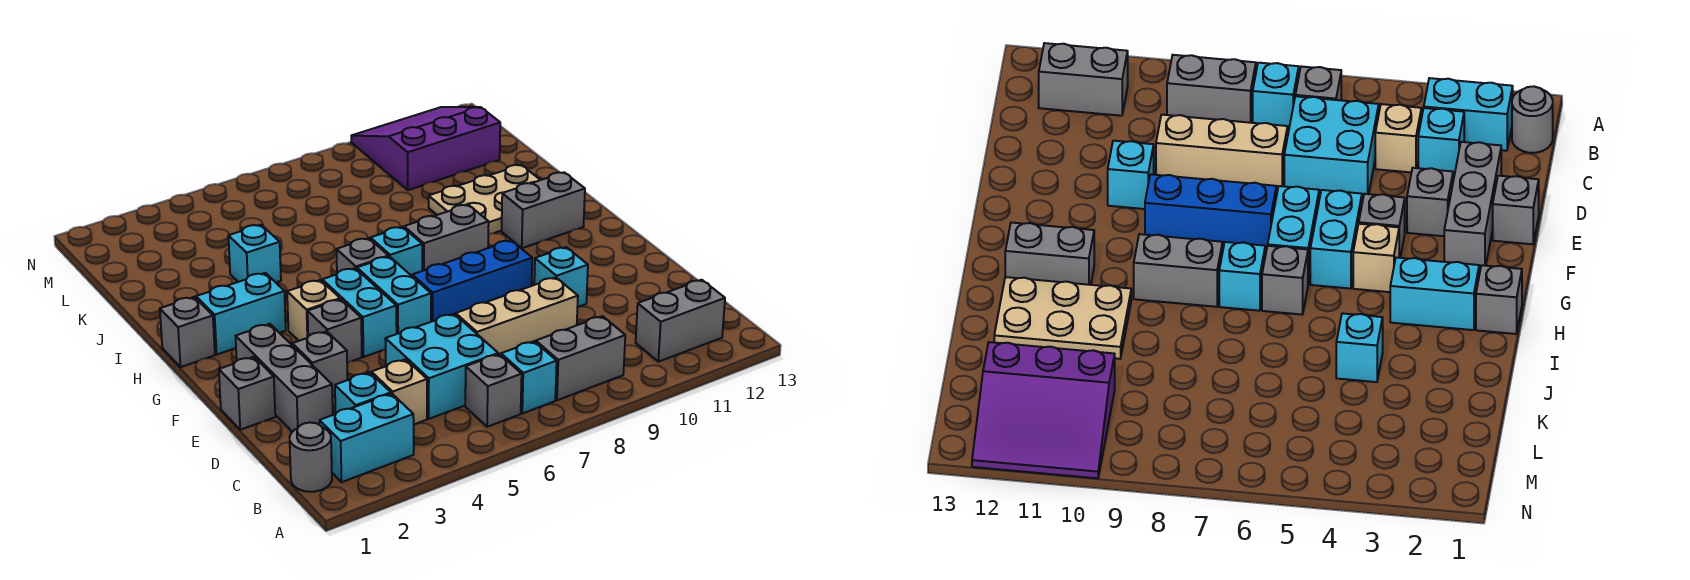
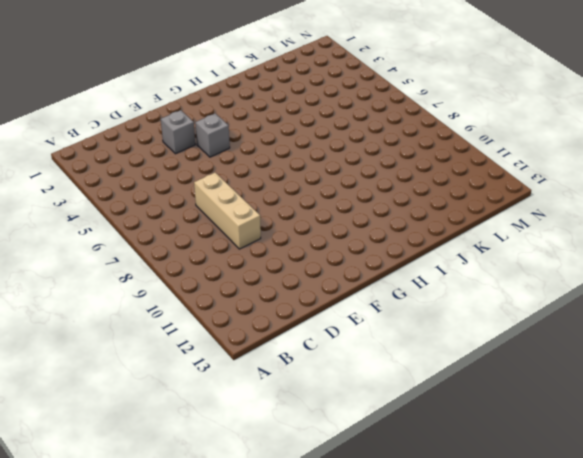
none -> grey round brick B1 level 1
none -> cyan brick B2:B3 level 1
none -> grey brick B6 level 1

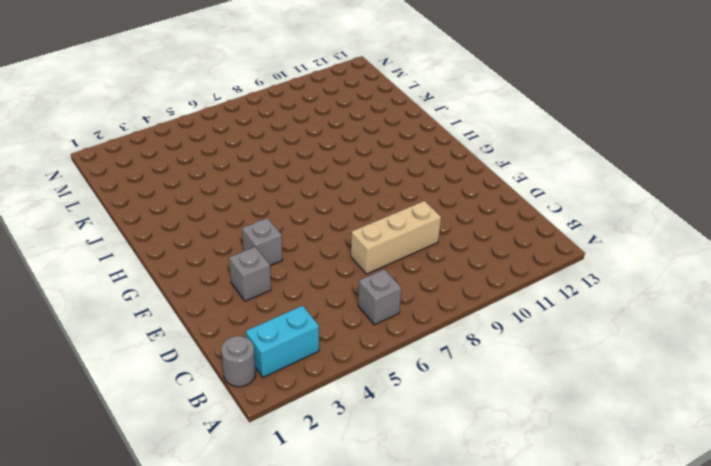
none -> cyan brick B7 level 1
none -> grey brick B8:B9 level 1
none -> grey brick B11:B12 level 1

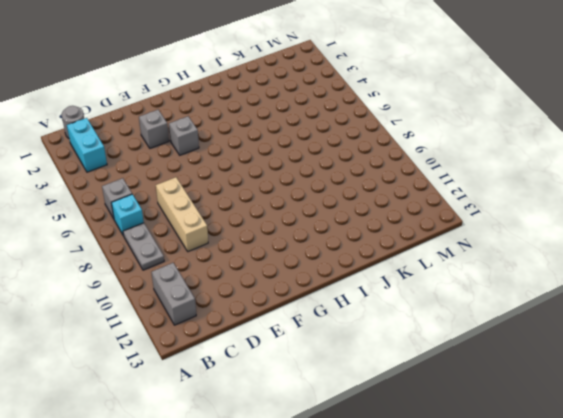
grey plate B8:B9 level 1 -> grey brick B8:B9 level 1
none -> cyan brick C3 level 1
none -> tan brick C4 level 1
none -> cyan brick C5:D6 level 1

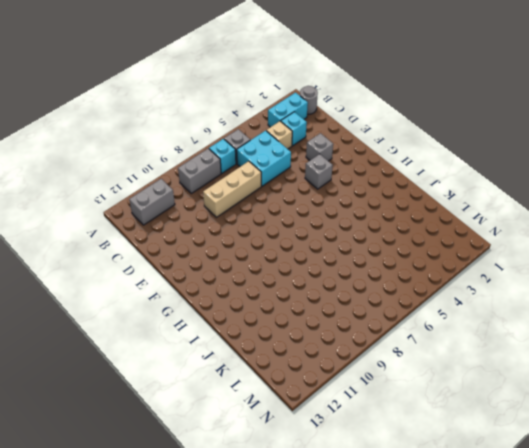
none -> grey brick D2:F2 level 1
none -> grey brick E1 level 1
none -> cyan brick E10 level 1

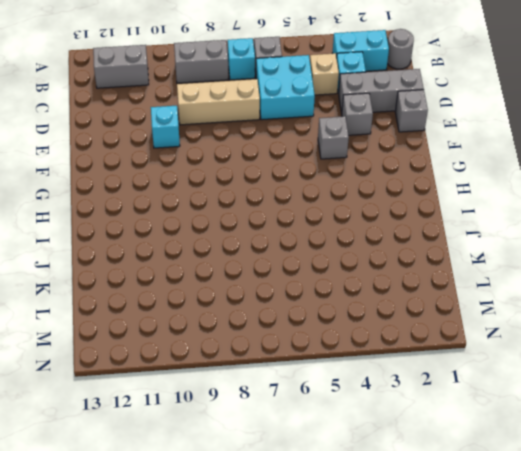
grey brick D1:D3 level 1 -> grey brick D2:F2 level 1
none -> cyan brick F5:G5 level 1
none -> cyan brick F6:G6 level 1
none -> blue brick F7:F9 level 1

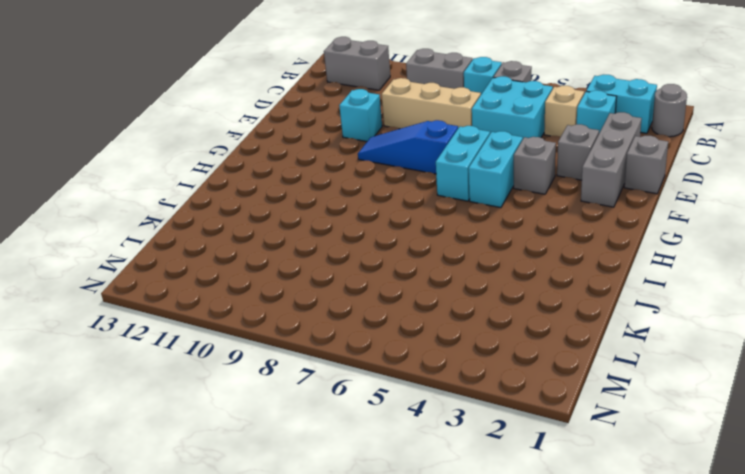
blue slope F7:F9 level 1 top 7 -> blue brick F7:F9 level 1
none -> tan brick G4 level 1
none -> grey brick H1 level 1
none -> cyan brick H2:H3 level 1

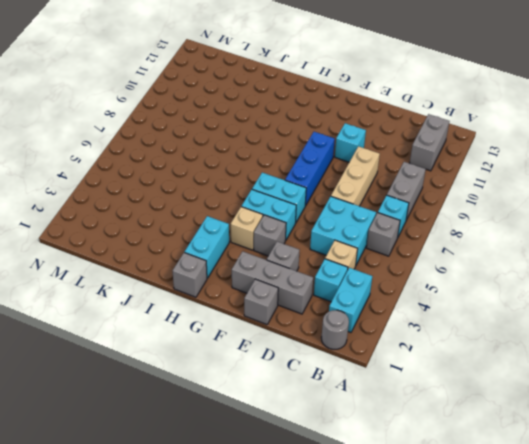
none -> grey brick H6 level 1
none -> cyan brick H7 level 1
none -> grey brick H8:H9 level 1

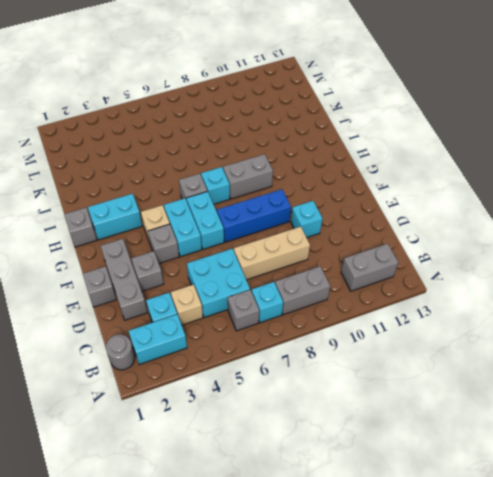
none -> grey brick H11:H12 level 1
none -> tan plate I10:J12 level 1
none -> cyan brick J4 level 1

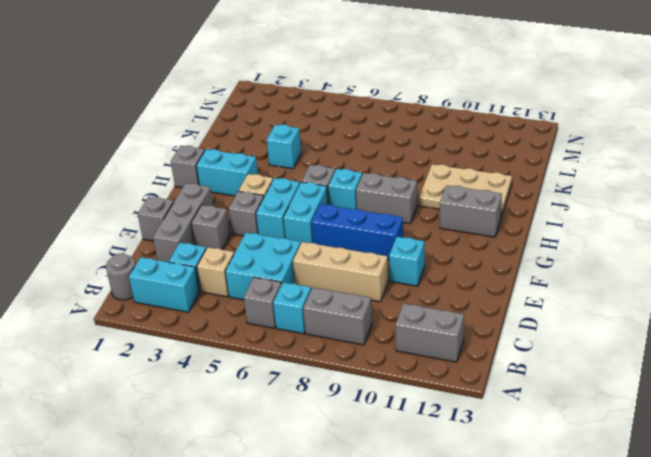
none -> purple slope L10:N12 level 1 top L

